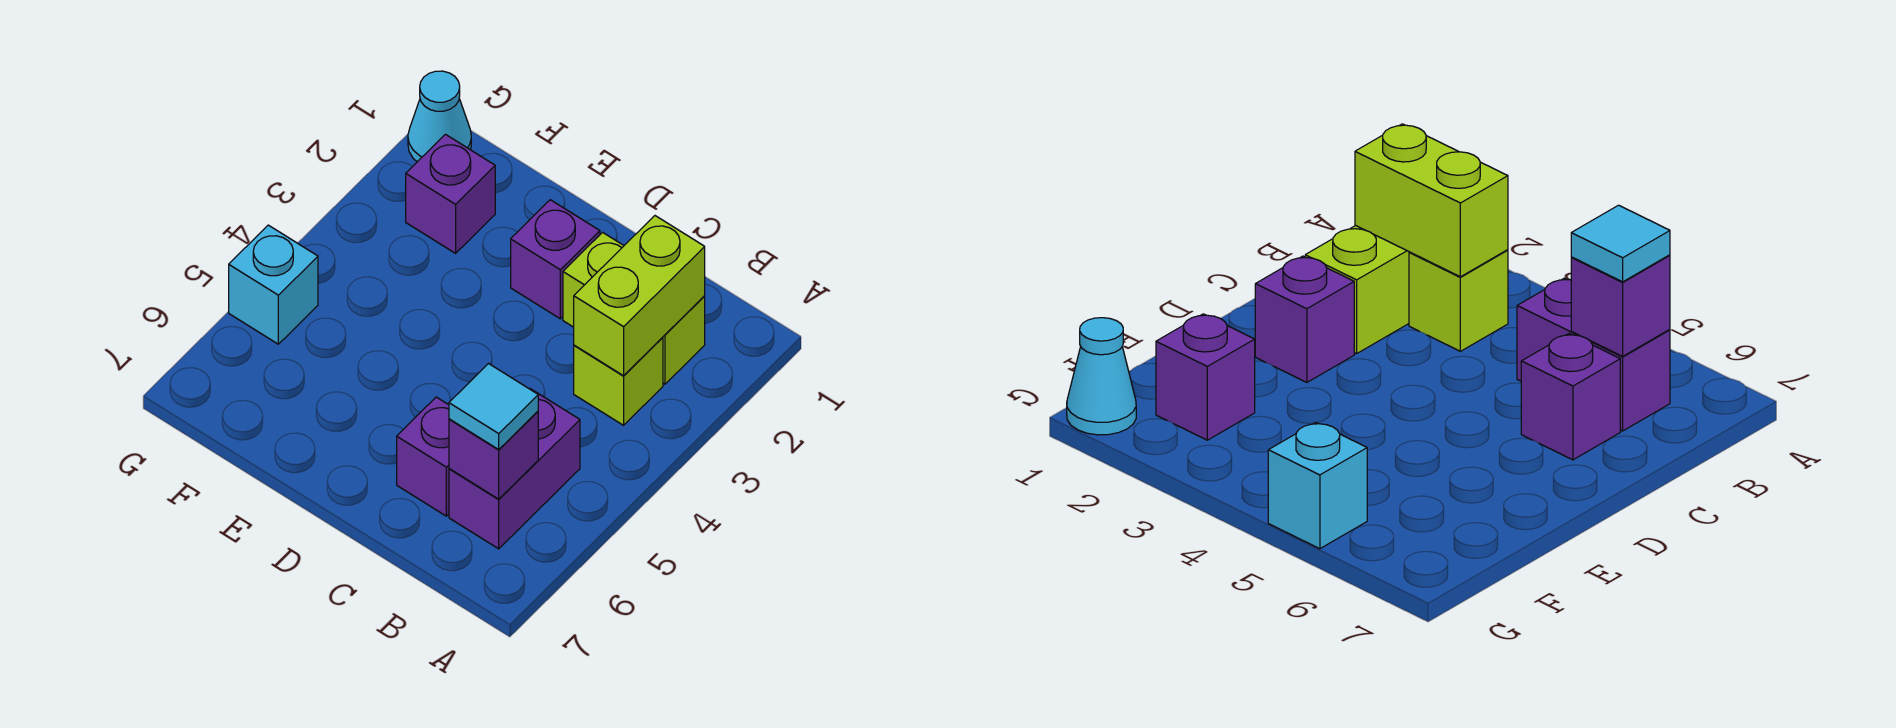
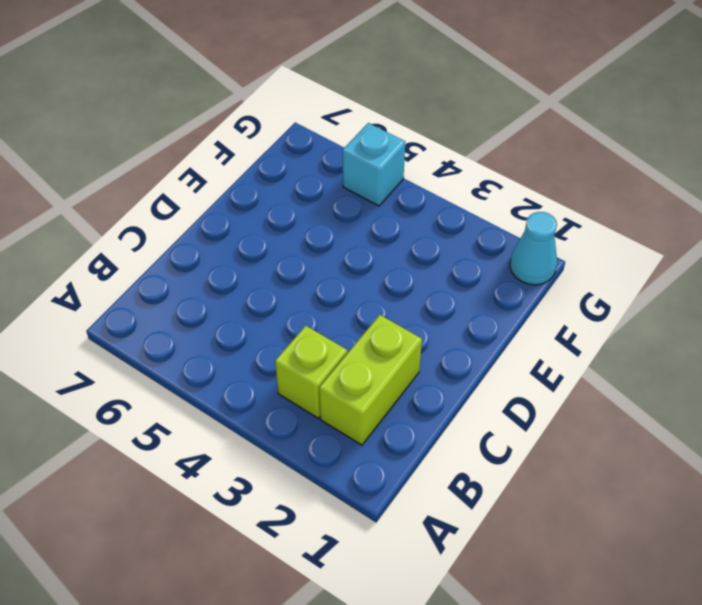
none -> purple brick B5:B6 level 1
none -> purple brick C6 level 1

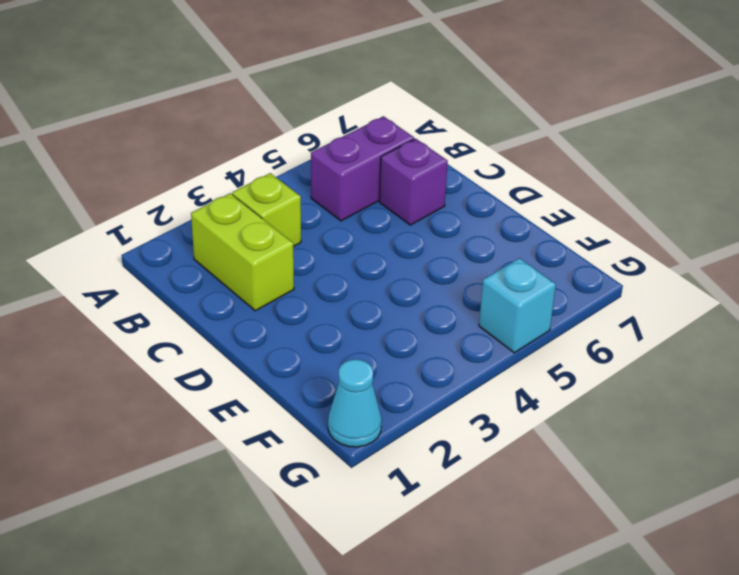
none -> purple brick D2 level 1
none -> purple brick F2 level 1

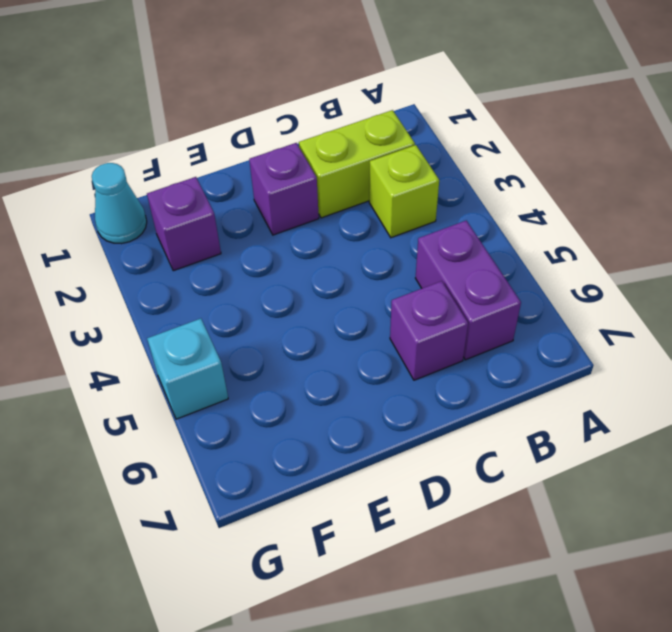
none -> lime brick B2:B3 level 2
none -> purple brick B6 level 2

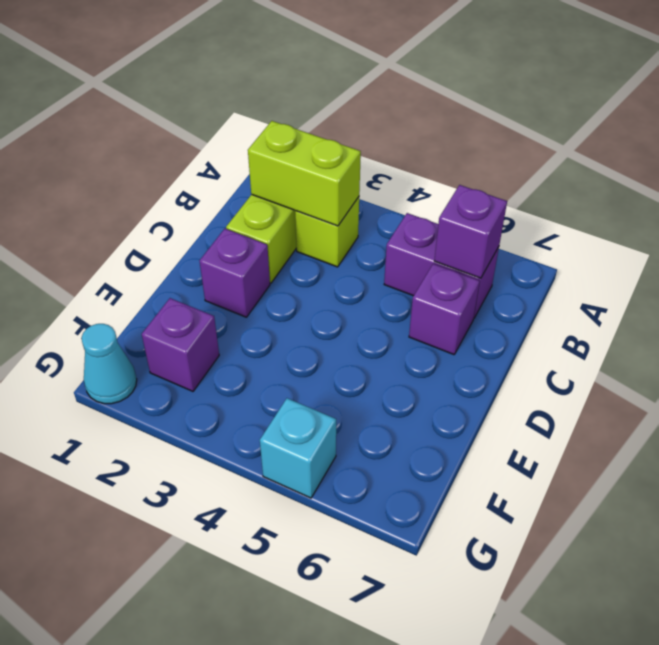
none -> cyan tile B6 level 3

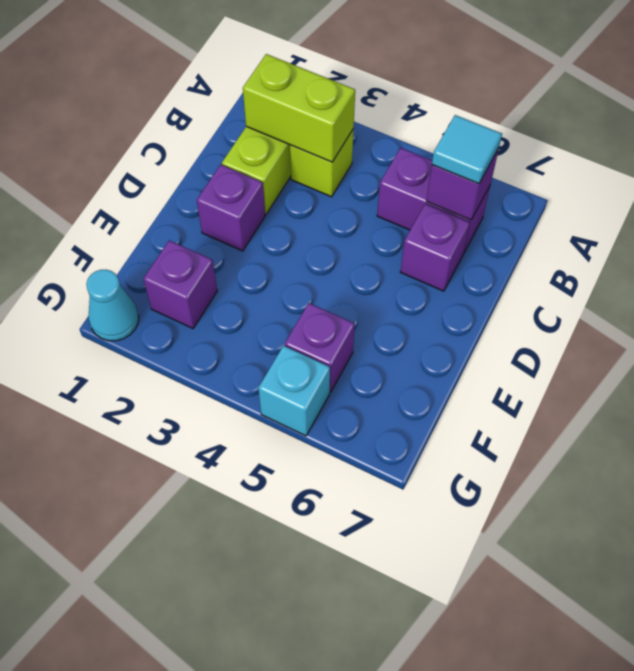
purple brick F5 level 1 -> none

